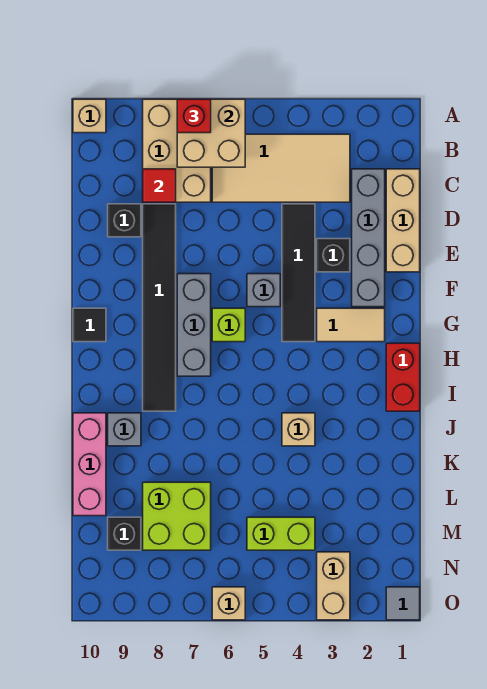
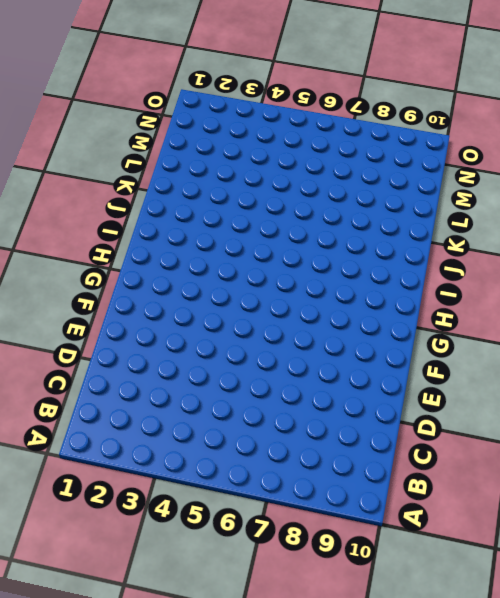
none -> tan brick A7:C8 level 1
none -> tan brick A10 level 1
none -> tan tile B3:C6 level 1

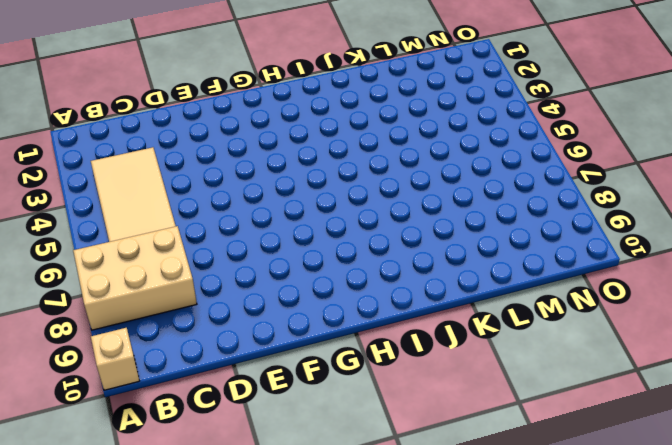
none -> tan brick C1:E1 level 1
none -> grey brick C2:F2 level 1
none -> black tile D4:G4 level 1

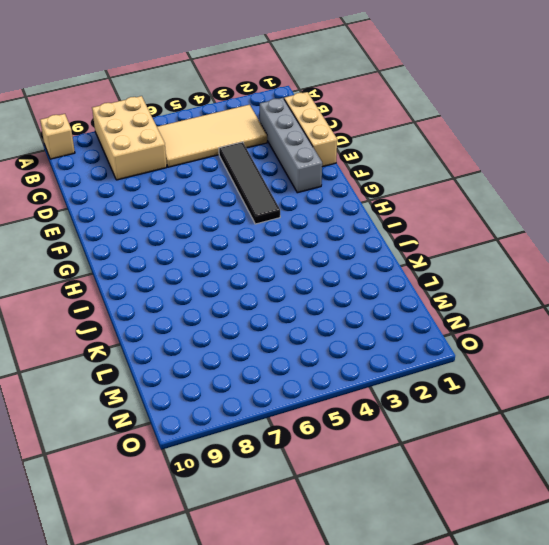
none -> black tile D8:I8 level 1
none -> black brick D9 level 1
none -> black brick E3 level 1

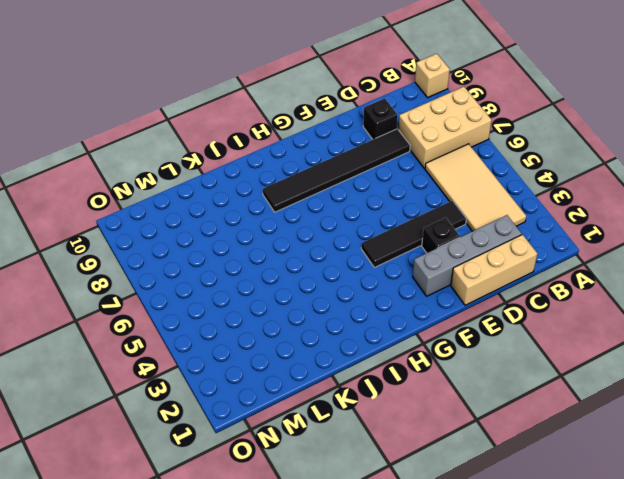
none -> grey brick F5 level 1
none -> grey brick F7:H7 level 1
none -> tan tile G2:G3 level 1

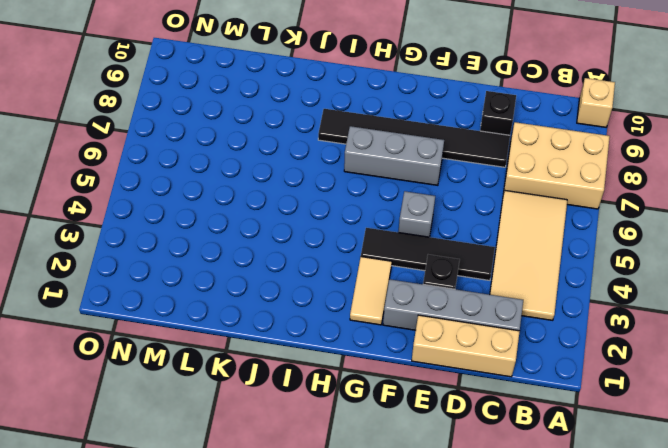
none -> lime brick G6 level 1
none -> black tile G10 level 1
none -> red brick H1:I1 level 1

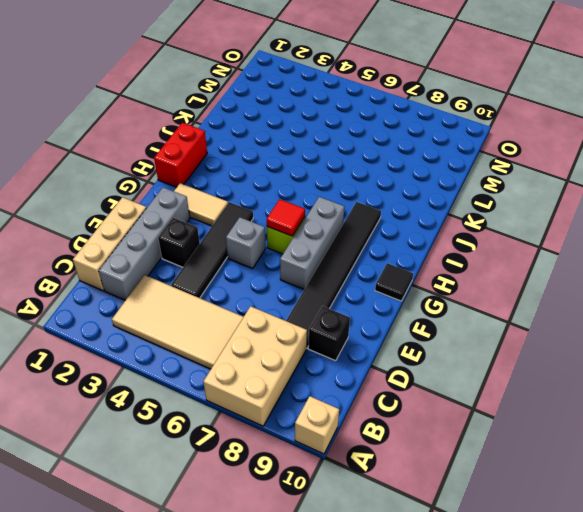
red tile G6 level 2 -> red tile C8 level 2
none -> tan brick J4 level 1
none -> grey brick J9 level 1
none -> pink brick J10:L10 level 1

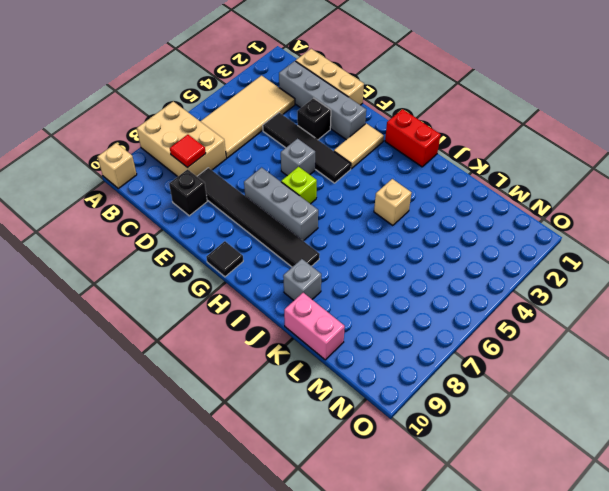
pink brick K10:L10 level 1 -> pink brick J10:L10 level 1
none -> lime brick L7:M8 level 1
none -> lime brick M4:M5 level 1
none -> black brick M9 level 1

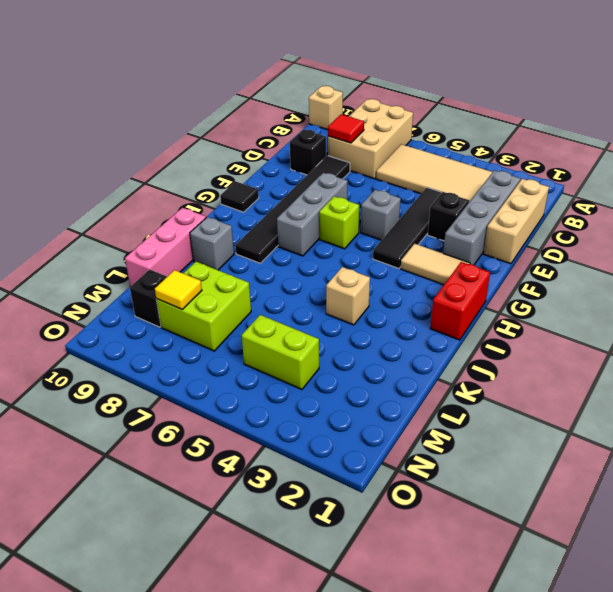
yellow tile M8 level 2 -> none
none -> tan brick N3:O3 level 1
none -> grey tile O1 level 1
none -> tan brick O6 level 1

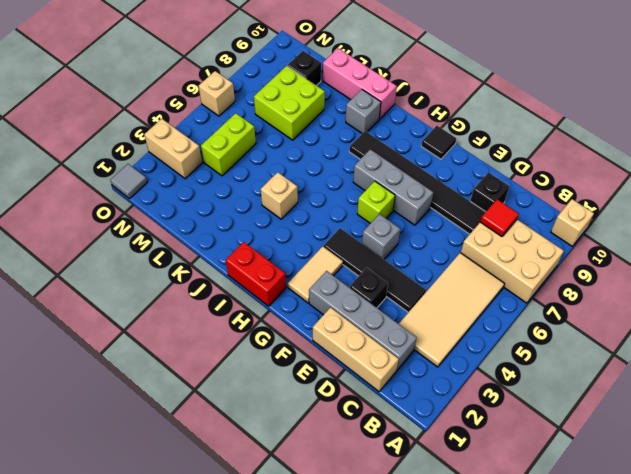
none -> tan brick A6:B7 level 2
none -> red brick A7 level 3

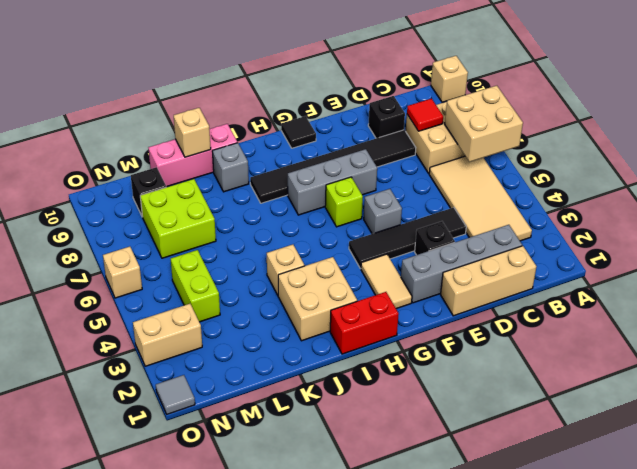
tan brick I2:J3 level 1 -> none
tan brick K10 level 2 -> none
none -> red brick A7 level 3

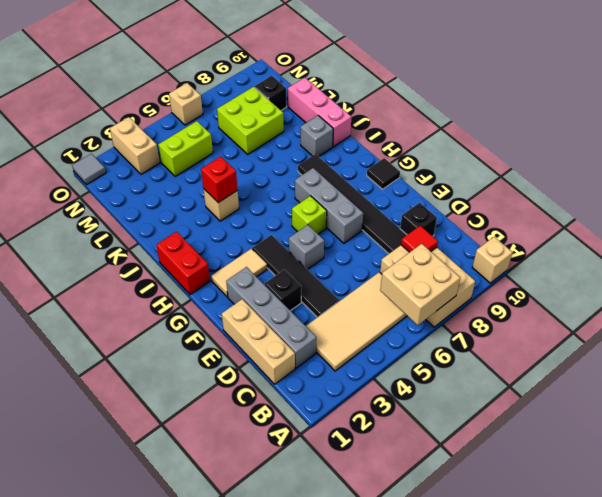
red brick J4 level 2 -> red brick A7 level 3

